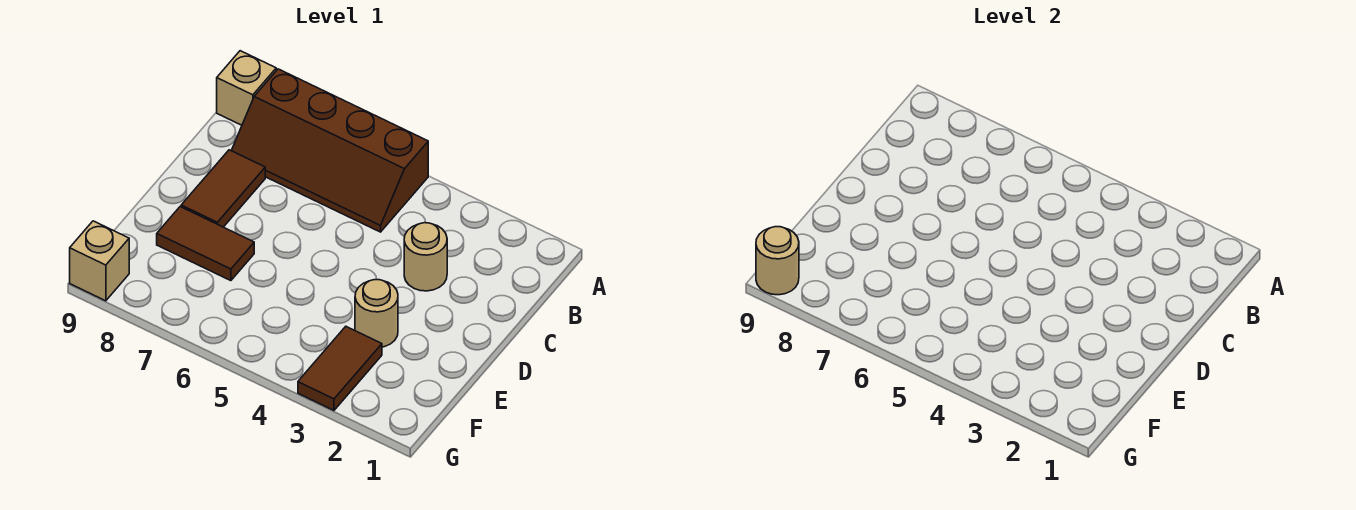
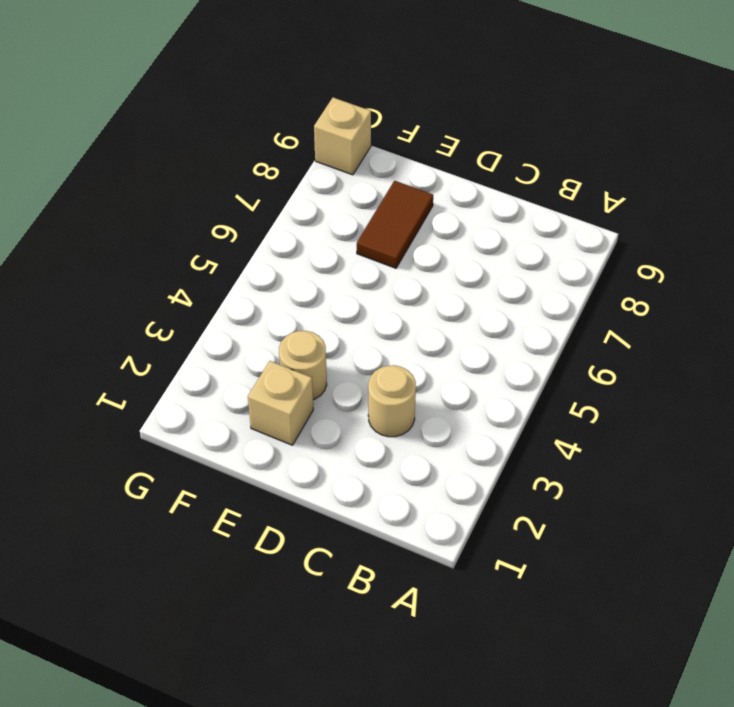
tan brick E2 level 1 -> tan brick A9 level 1
none -> brown slope A5:B8 level 1 top A
none -> brown tile C8:D8 level 1

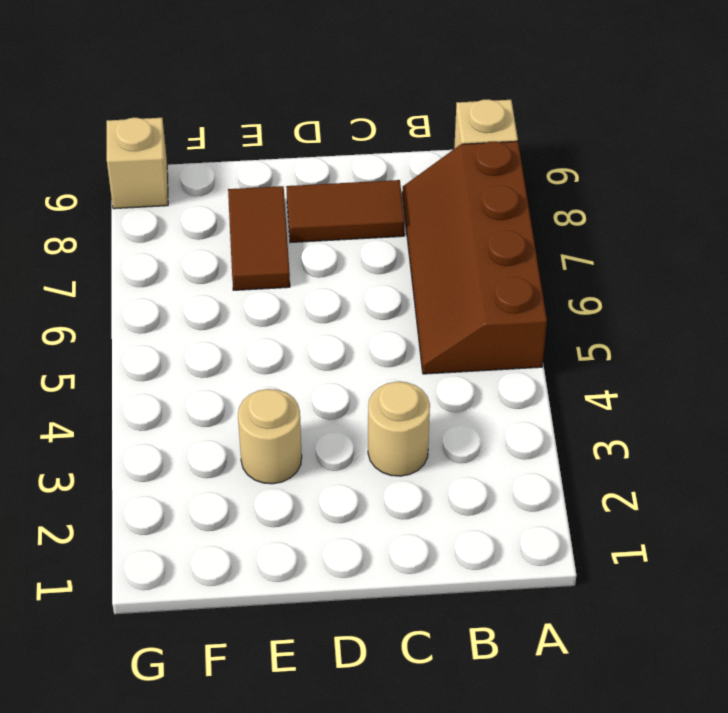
none -> brown tile F3:G3 level 1
none -> tan round brick G9 level 2

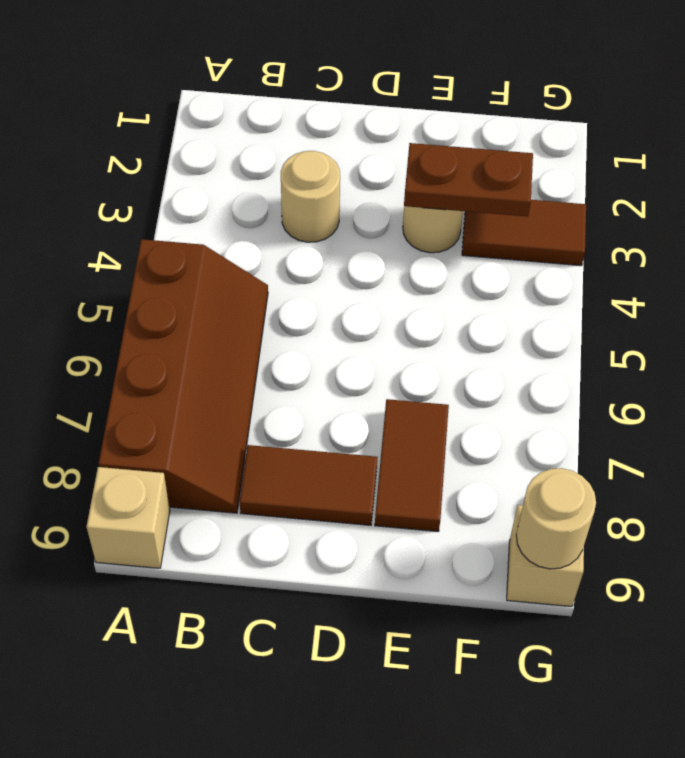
brown plate E3:F3 level 2 -> none

